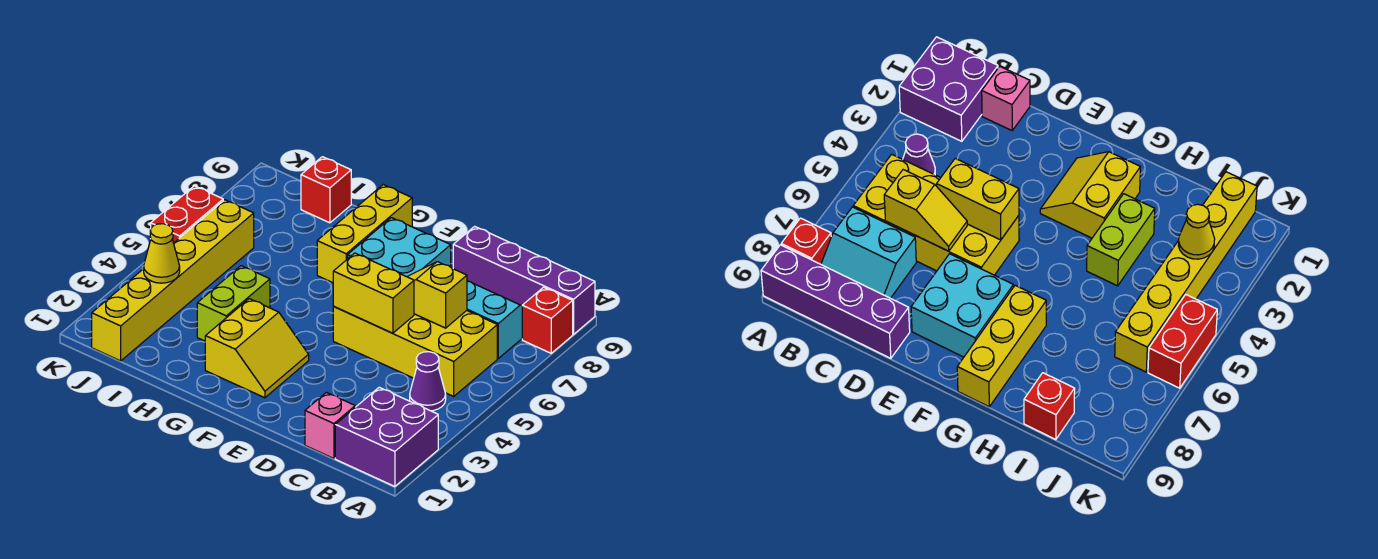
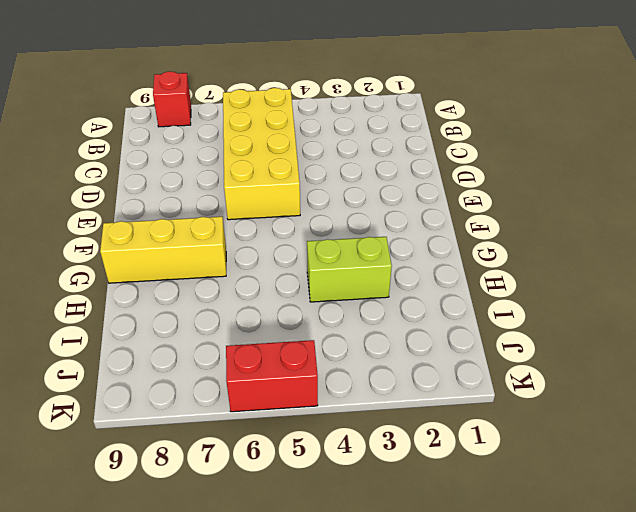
none -> purple brick A1:B2 level 1
none -> purple brick A9:D9 level 1
none -> purple cone B4 level 1

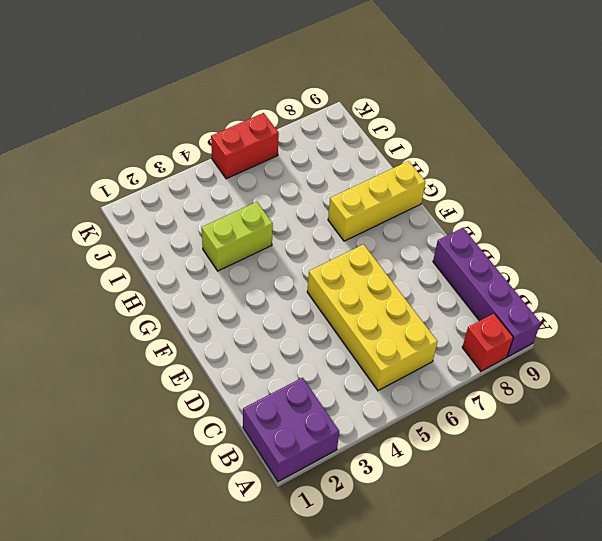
none -> purple cone B4 level 1
none -> cyan slope B7:C8 level 1 top 7
none -> pink brick C1 level 1

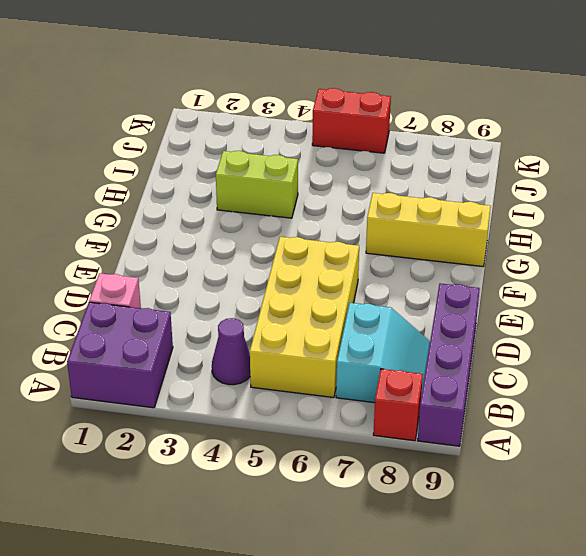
none -> cyan brick E7:F8 level 1
none -> yellow slope F2:G3 level 1 top G
none -> red brick I9 level 1

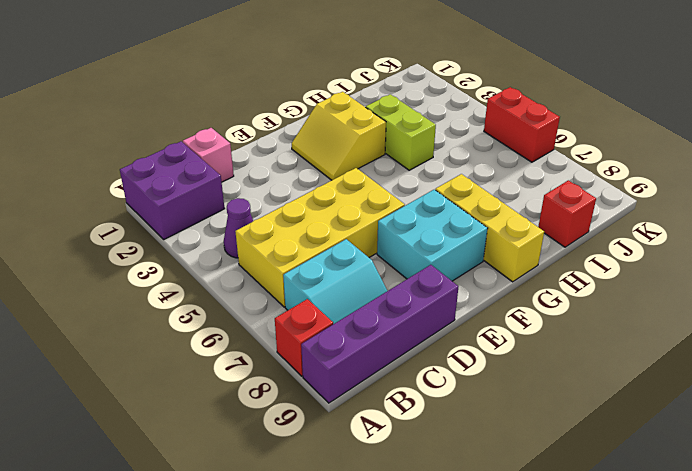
none -> yellow brick J1:J6 level 1
none -> yellow slope C6:D6 level 2 top C
none -> yellow brick D5:E5 level 2

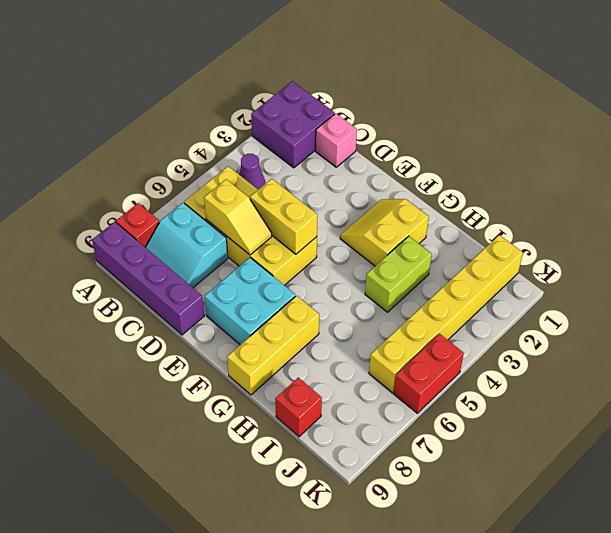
none -> yellow cone J3 level 2

